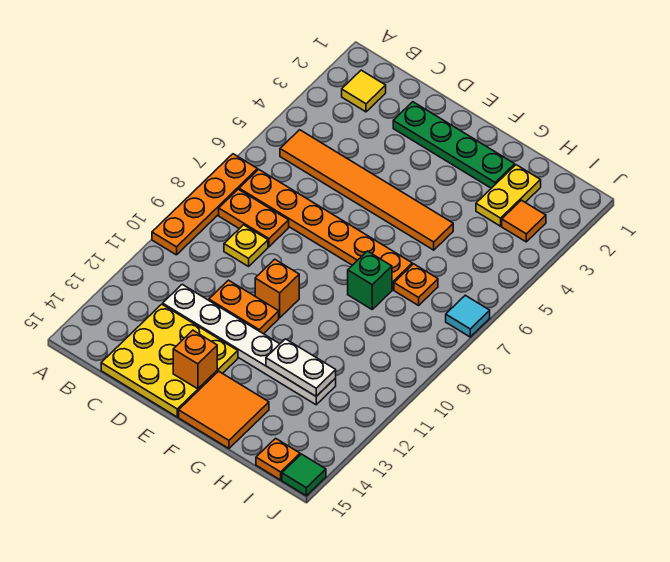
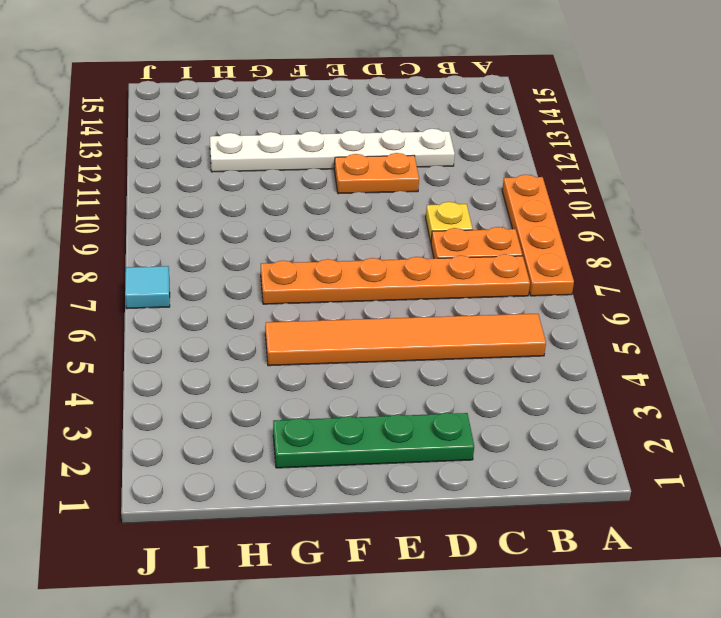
none -> yellow tile B2 level 1
none -> yellow plate C13:E15 level 1
none -> orange brick E10 level 1

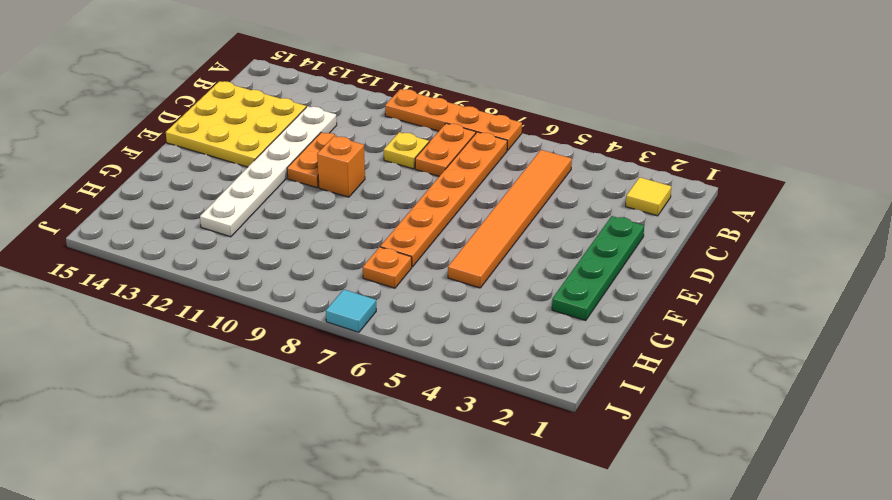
none -> orange tile F14:G15 level 1
none -> green brick G8 level 1
none -> yellow plate H2:H3 level 1

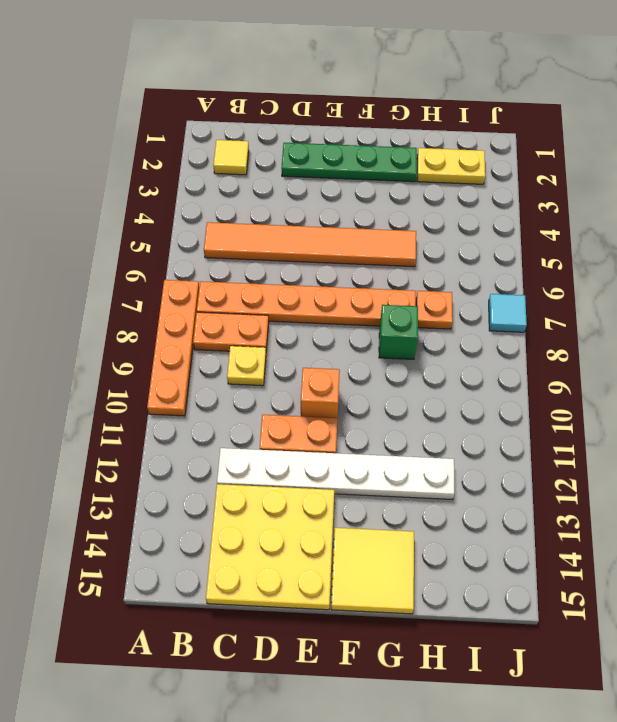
yellow tile F14:G15 level 1 -> orange tile F14:G15 level 1
yellow plate H2:I2 level 1 -> yellow plate H2:H3 level 1
none -> orange tile I3 level 1
none -> orange plate I15 level 1
none -> green tile J15 level 1

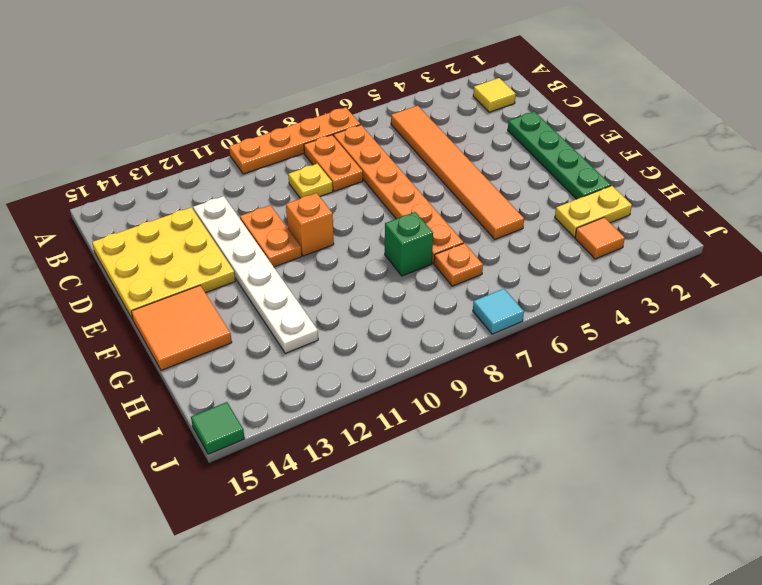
none -> orange plate I15 level 1
none -> orange brick E14 level 2
none -> white plate G12:H12 level 2

